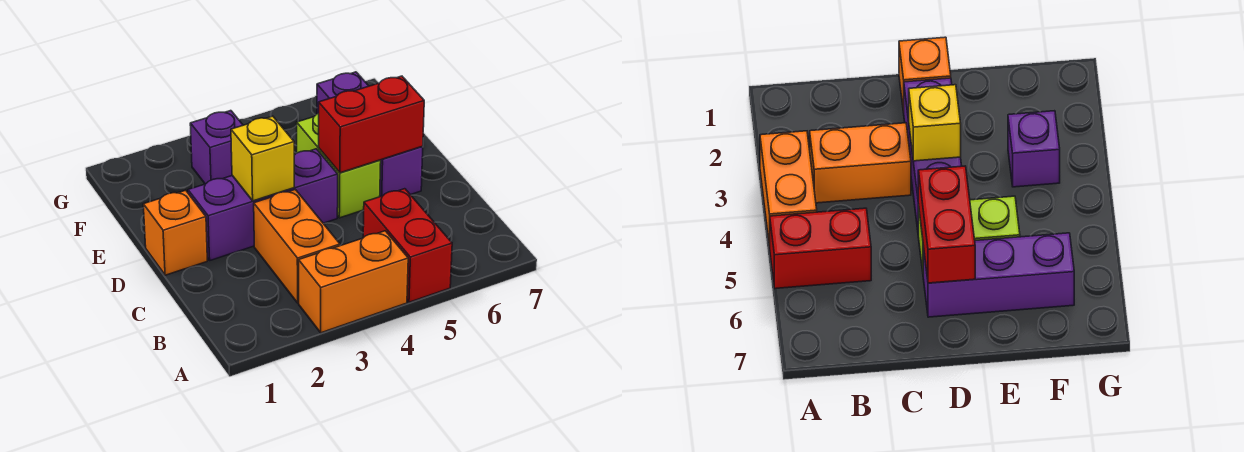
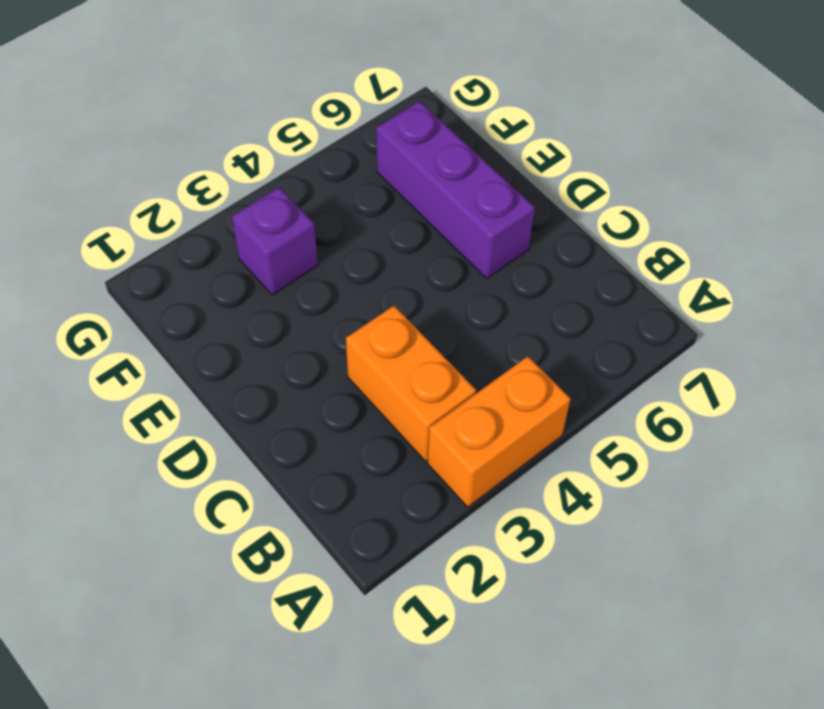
none -> red brick A5:B5 level 1
none -> orange brick D1 level 1

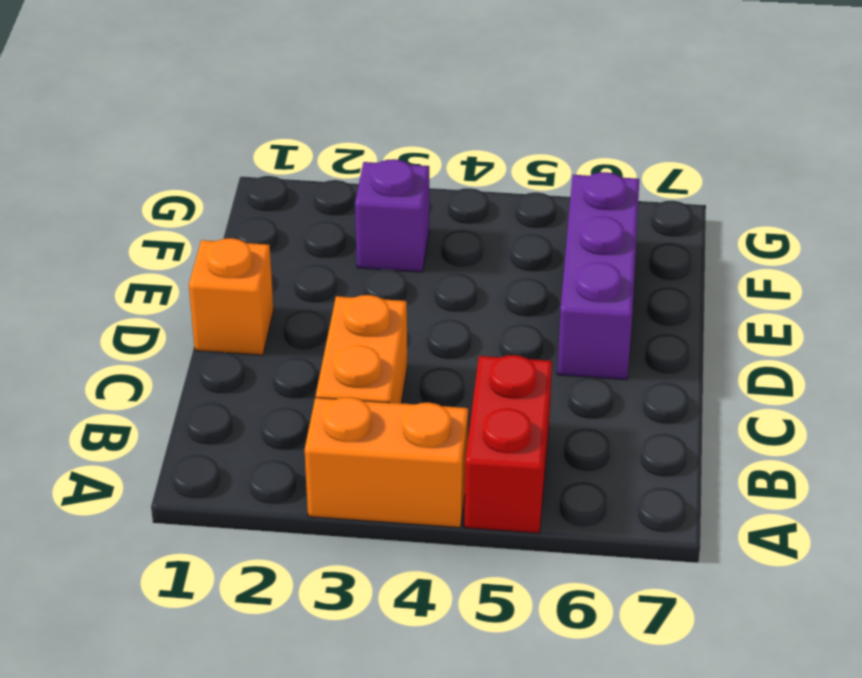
none -> purple brick D2:D4 level 1
none -> lime brick D5:E5 level 1

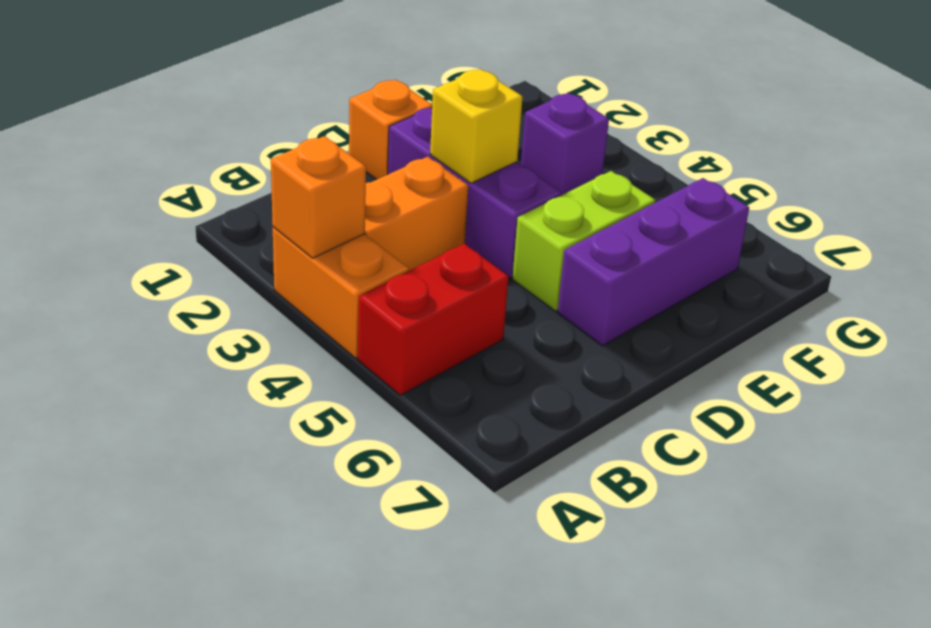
orange brick A3 level 2 -> none
none -> red brick D5:D6 level 2

